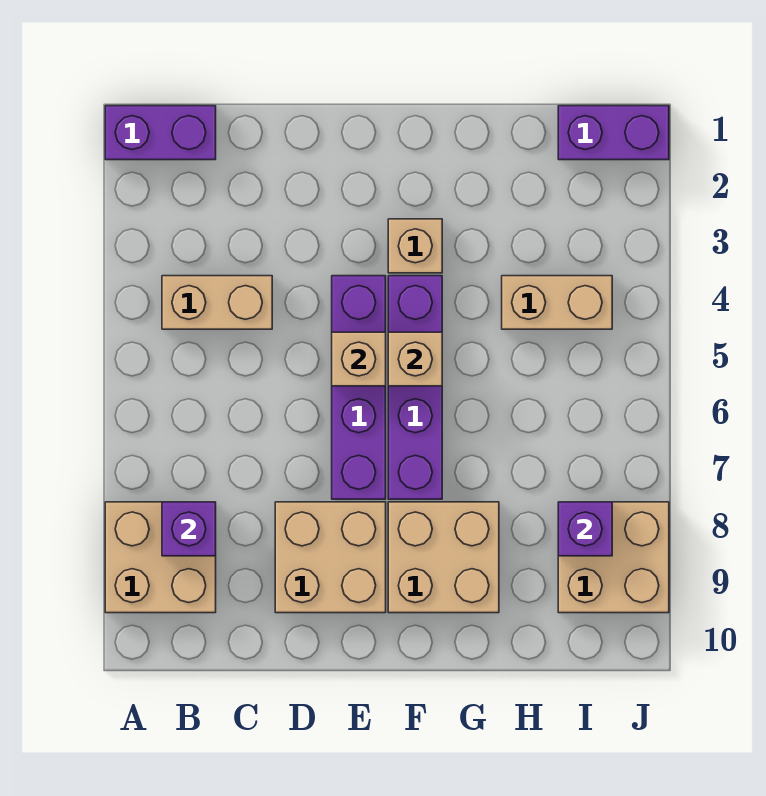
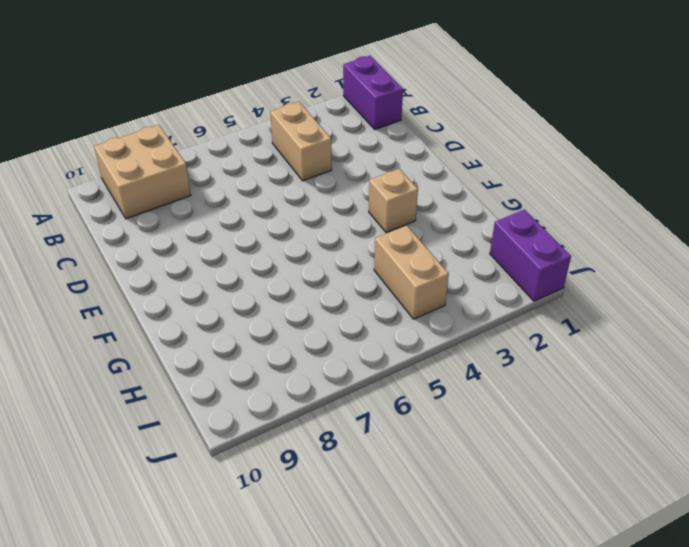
none -> tan brick D8:E9 level 1
none -> purple brick E4:E7 level 1
none -> purple brick F4:F7 level 1

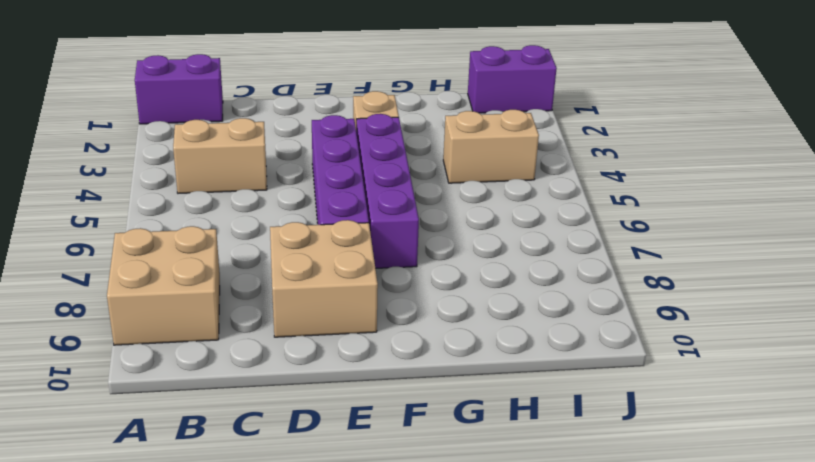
none -> tan brick F8:G9 level 1
none -> tan brick I8:J9 level 1
none -> purple brick B8 level 2

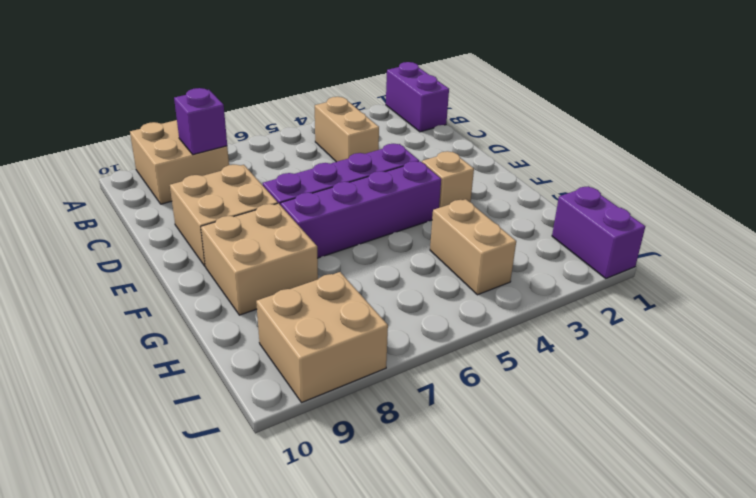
none -> tan brick E5 level 2
none -> tan brick F5 level 2
none -> purple brick I8 level 2

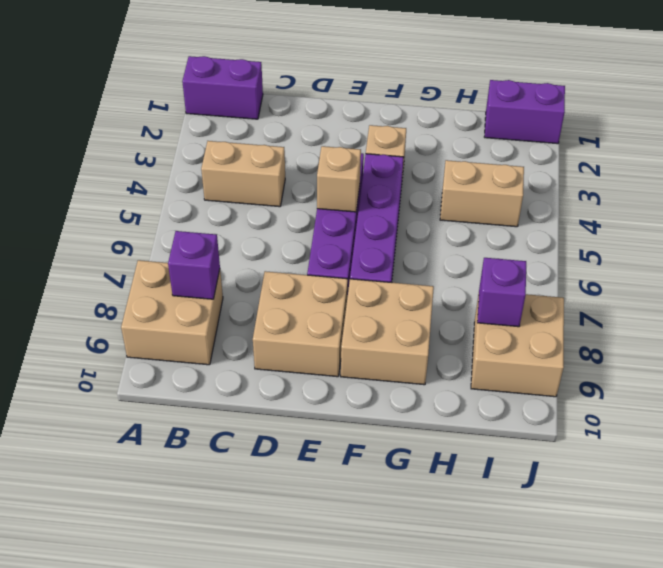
none -> tan brick F5 level 2

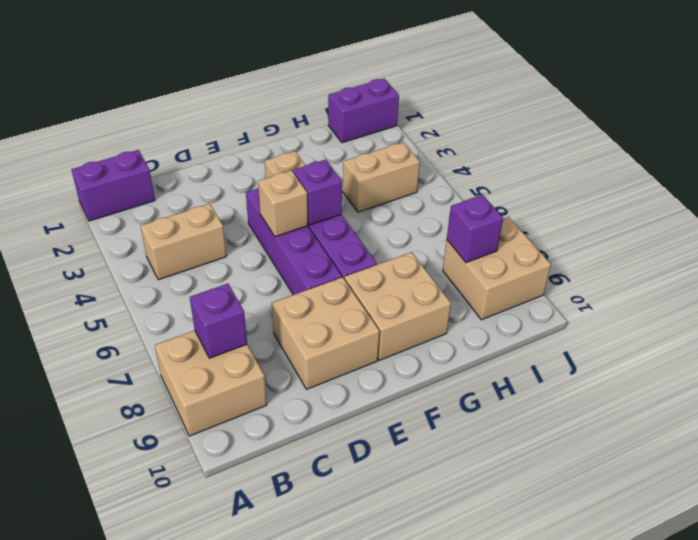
purple brick F5 level 2 -> tan brick F5 level 2

